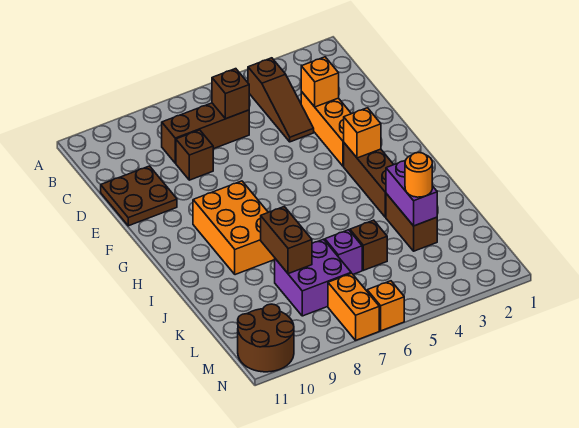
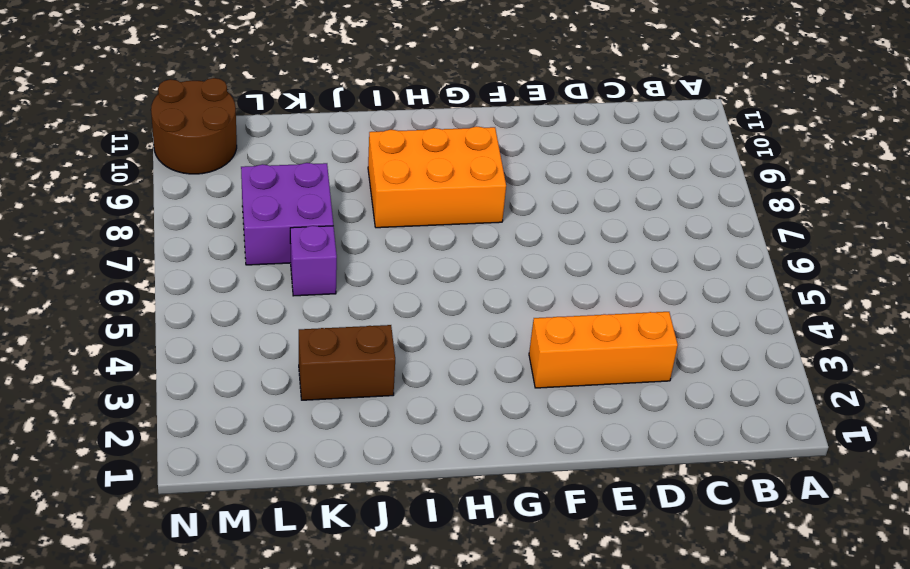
none -> brown slope B4:D4 level 1 top B
none -> brown brick C6:C8 level 1
none -> brown brick D8 level 1

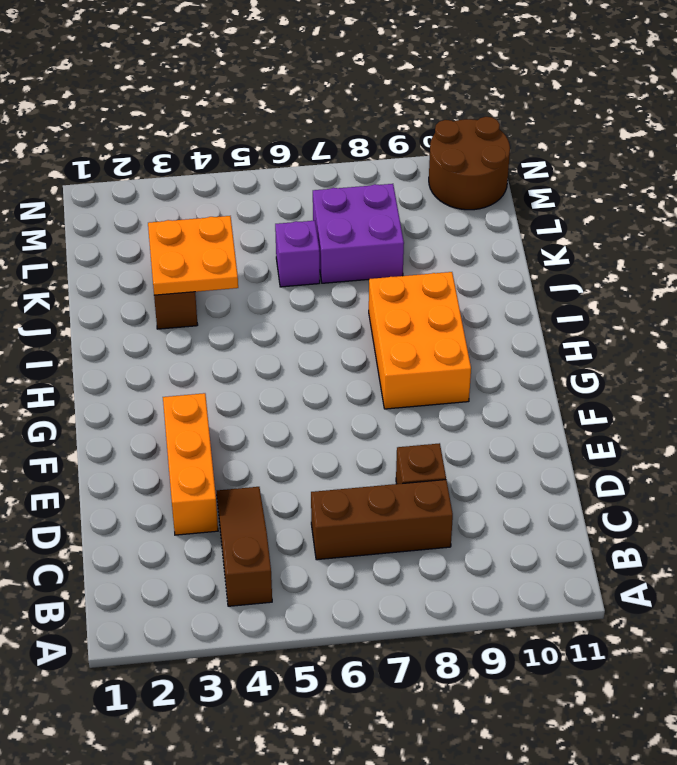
orange plate J3:K4 level 2 -> purple brick J3:K3 level 2
none -> brown plate D10:E11 level 1
none -> brown brick G3:I3 level 1
none -> brown brick K5 level 1

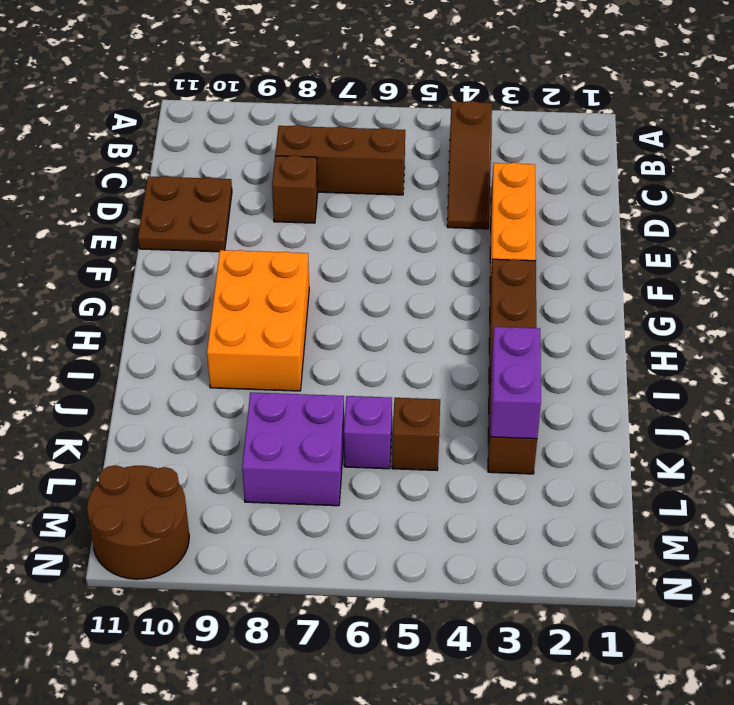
none -> orange brick M7:N7 level 1
none -> orange brick N6 level 1
none -> brown brick C6 level 2

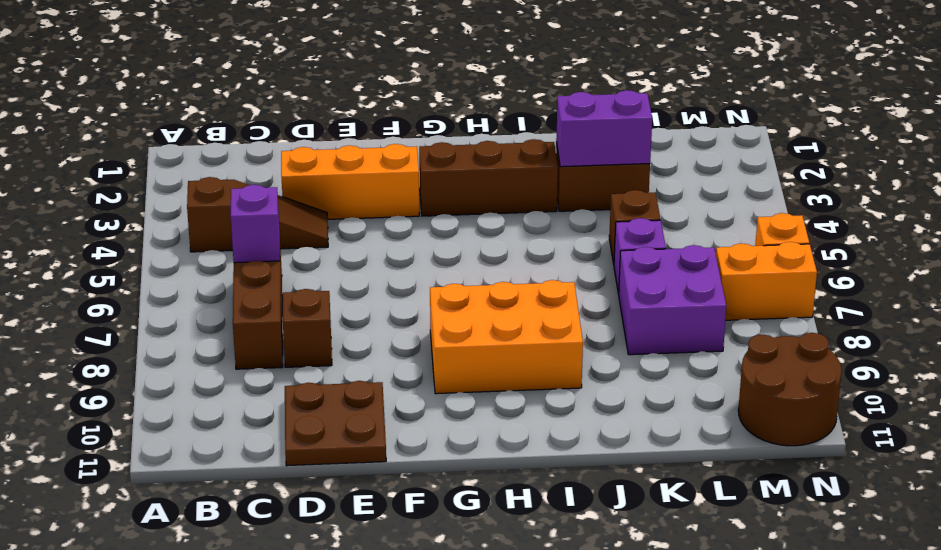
purple brick C6 level 2 -> brown brick C6 level 2
none -> orange brick D3 level 2
none -> orange brick G3 level 2
none -> brown brick J8:K8 level 2

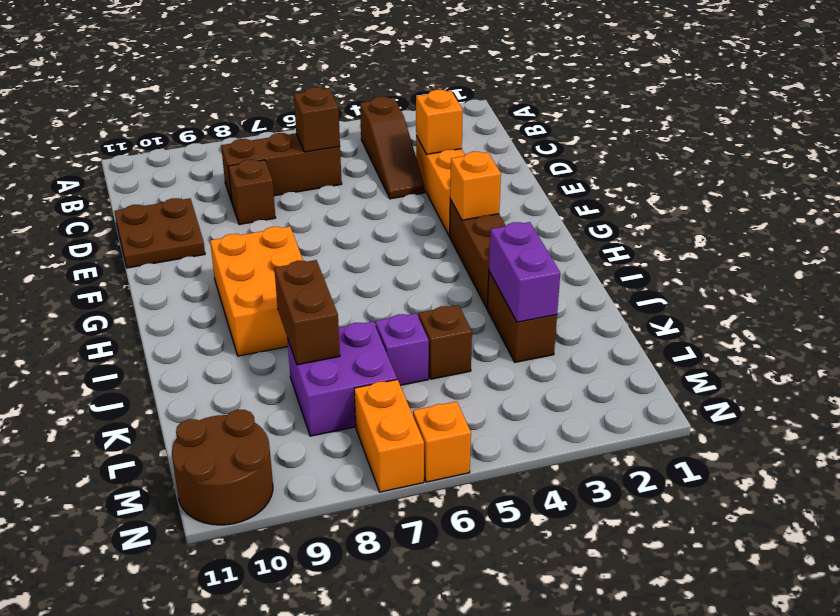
none -> orange round brick K3 level 3

